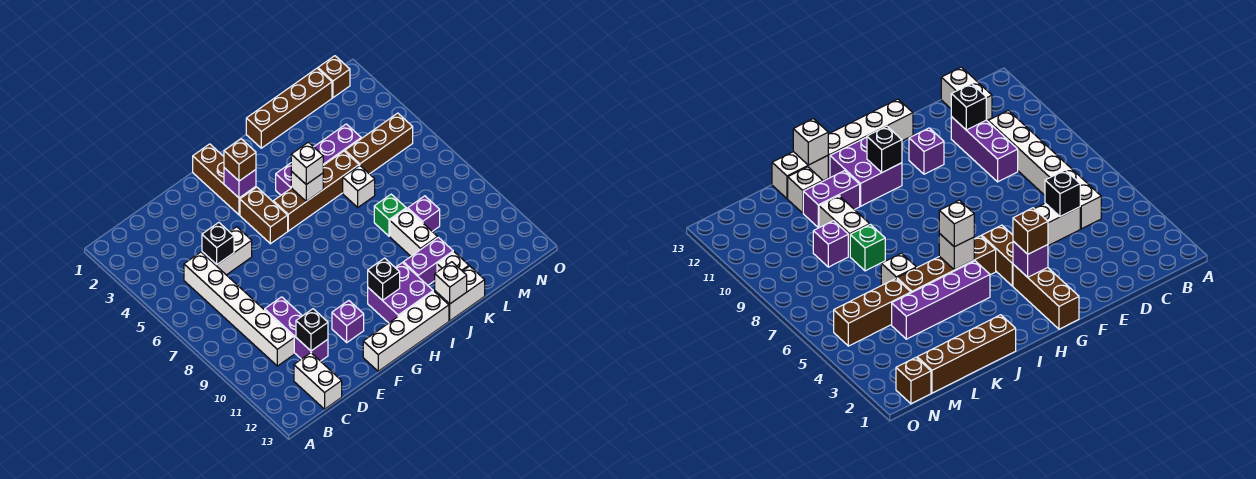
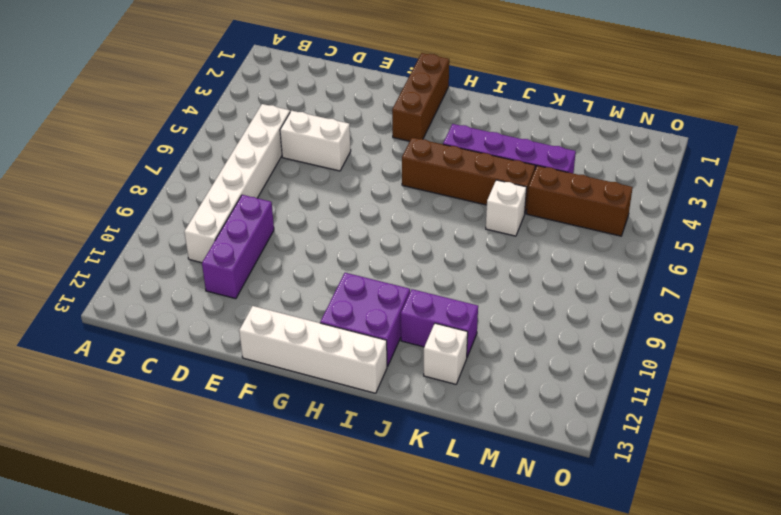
none -> white brick C12:C13 level 1
none -> purple brick F11 level 1
none -> brown brick G4:G5 level 1

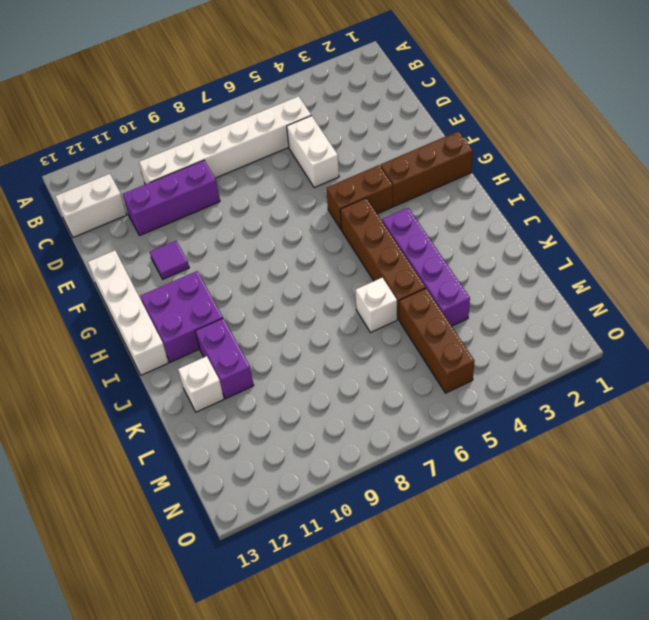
purple tile F11 level 1 -> purple brick F11 level 1
none -> brown brick J1:M1 level 1
none -> white brick J13:K13 level 1
none -> green brick K8 level 1

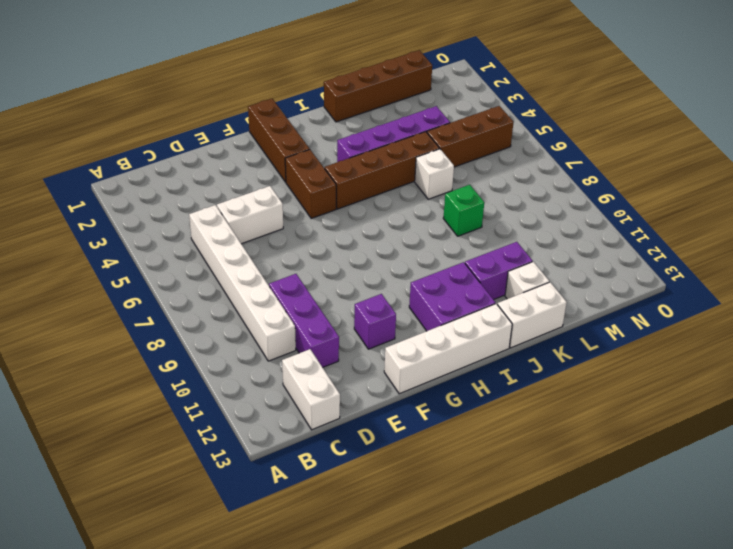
none -> white brick K9:K10 level 1
none -> purple brick L9 level 1
none -> brown brick N1 level 1

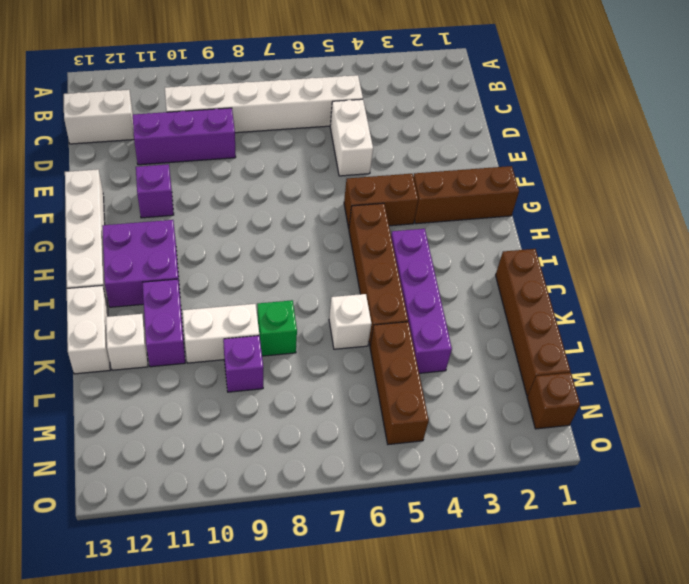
none -> black brick D5 level 2
none -> black brick D11 level 2
none -> purple brick G3 level 2

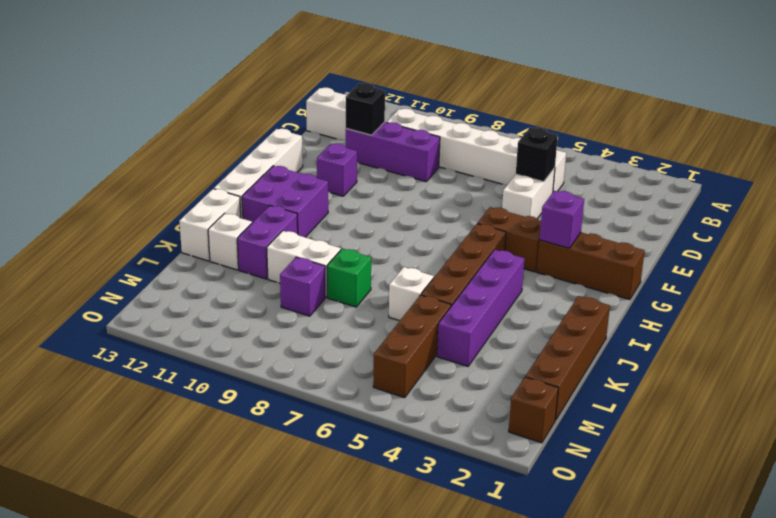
none -> black brick H11 level 2
none -> white brick I5 level 2
none -> white brick J13 level 2

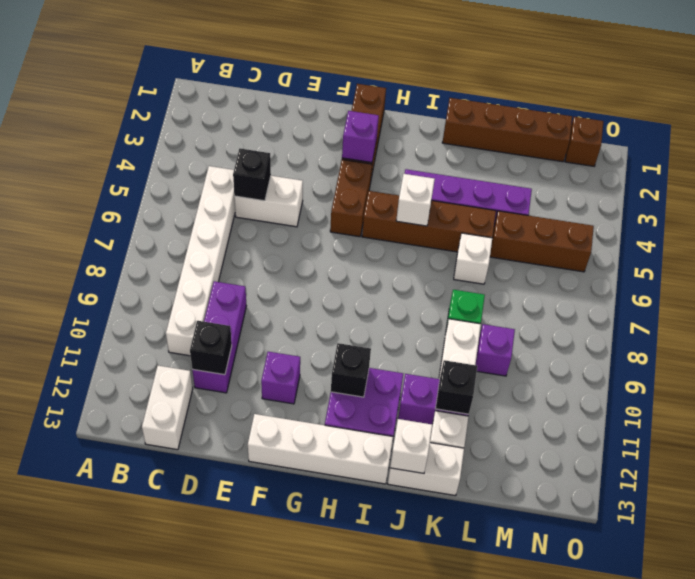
black brick K11 level 2 -> none
none -> brown brick G3 level 3
none -> white brick I5 level 3

